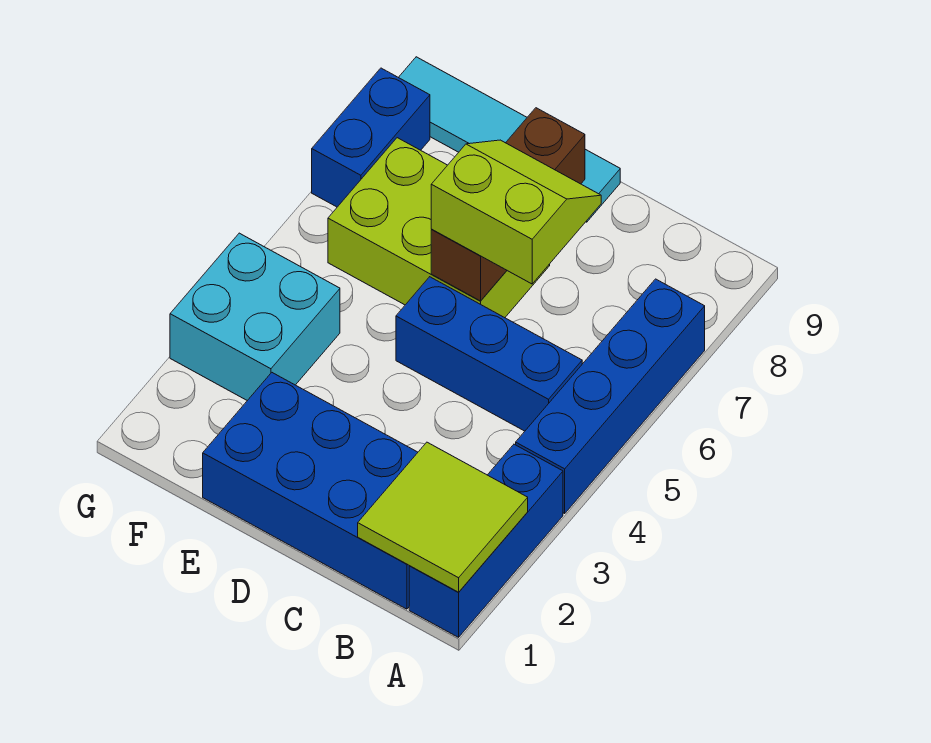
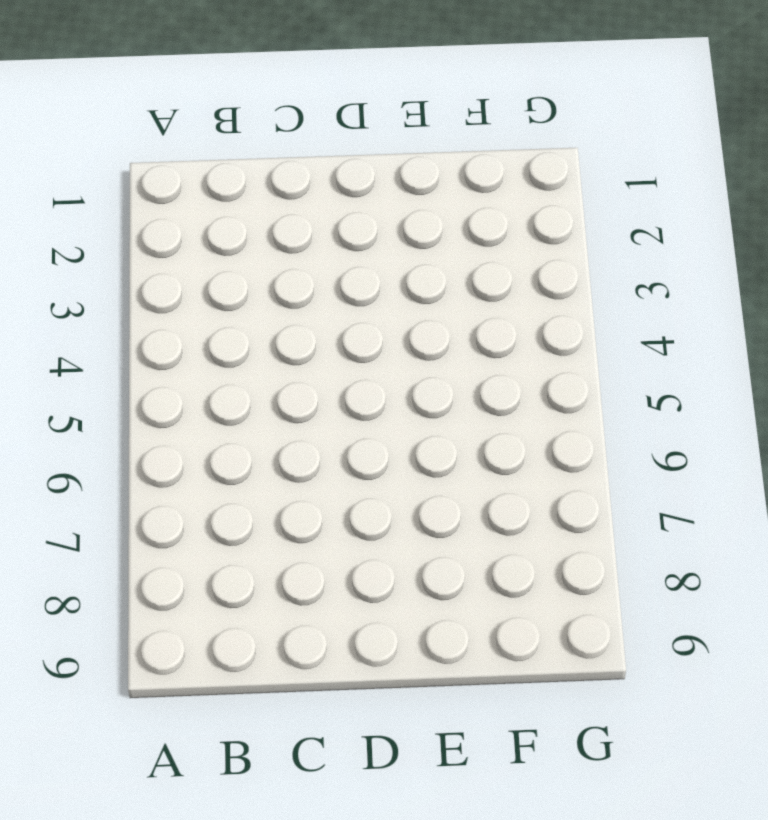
none -> blue brick A1:A3 level 1
none -> blue brick A4:A7 level 1

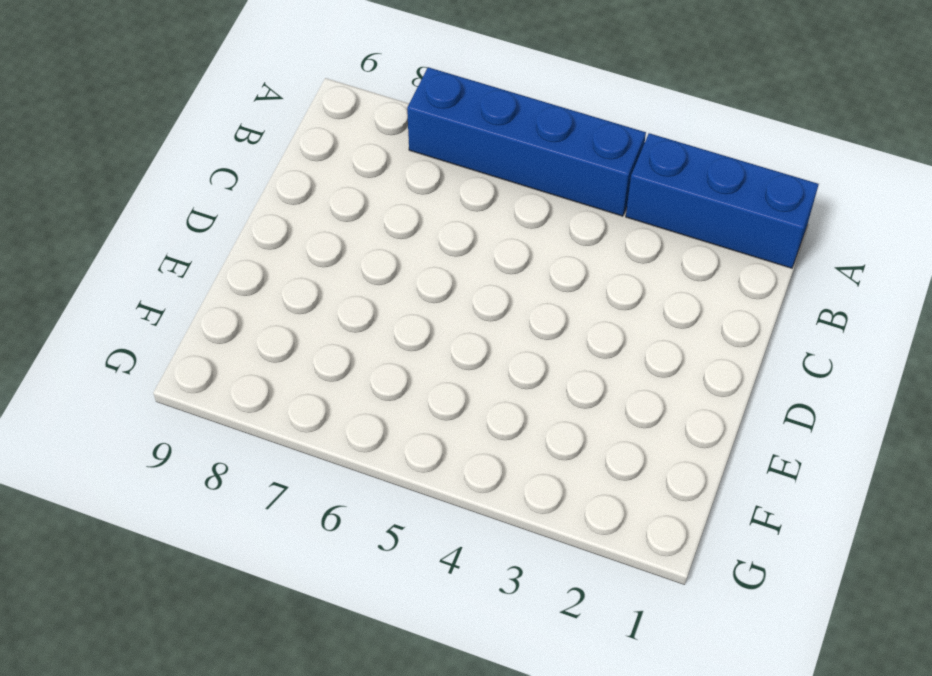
none -> blue brick B1:E2 level 1
none -> blue brick B5:D5 level 1

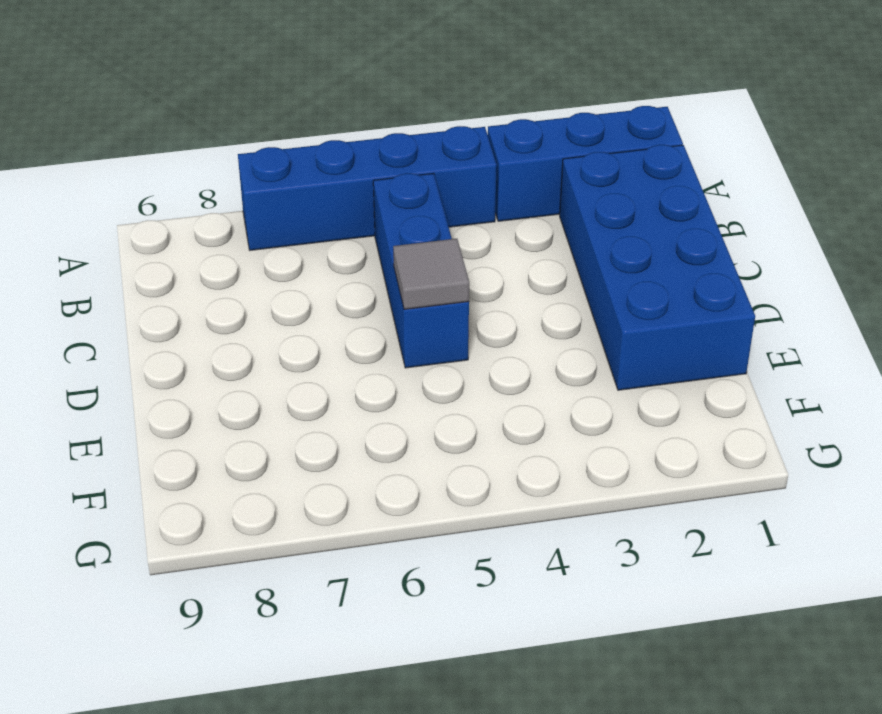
grey tile D5 level 2 -> none
none -> lime brick D6:F7 level 1
none -> cyan tile D9:G9 level 1

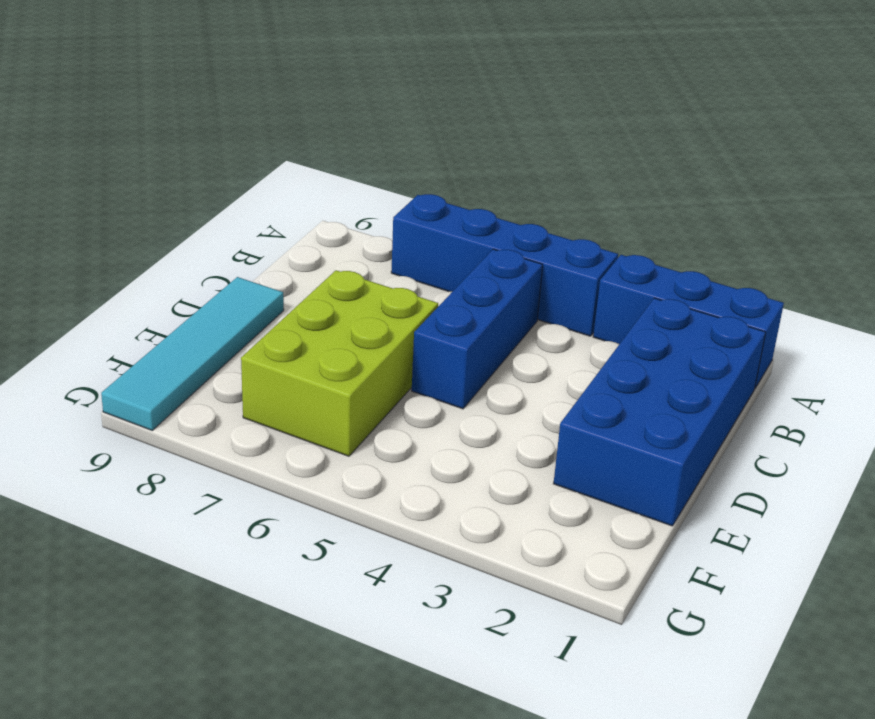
none -> cyan brick F3:G4 level 1
none -> blue brick G7:G8 level 1

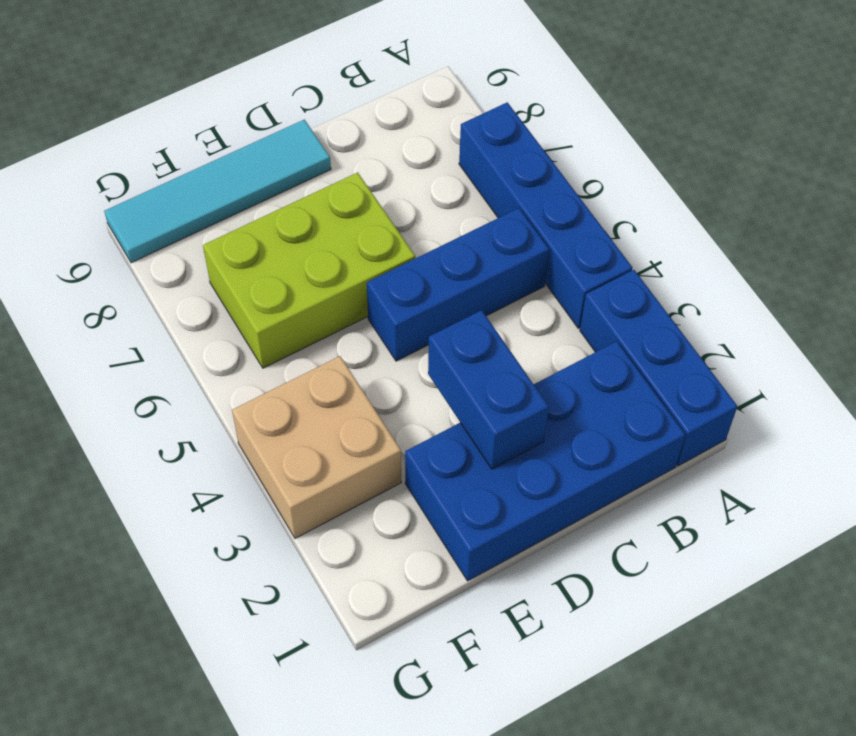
blue brick D2:D3 level 2 -> blue brick G7:G8 level 1
tan brick F3:G4 level 1 -> cyan brick F3:G4 level 1
none -> lime tile A1:B2 level 2
none -> brown brick D6:D8 level 2

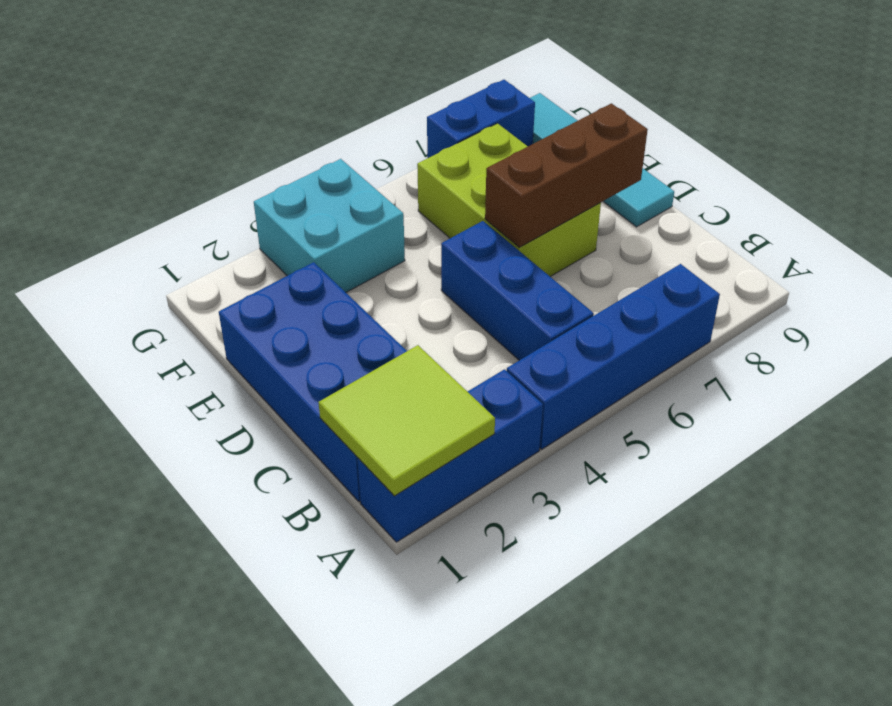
none -> lime slope C6:D7 level 3 top 6

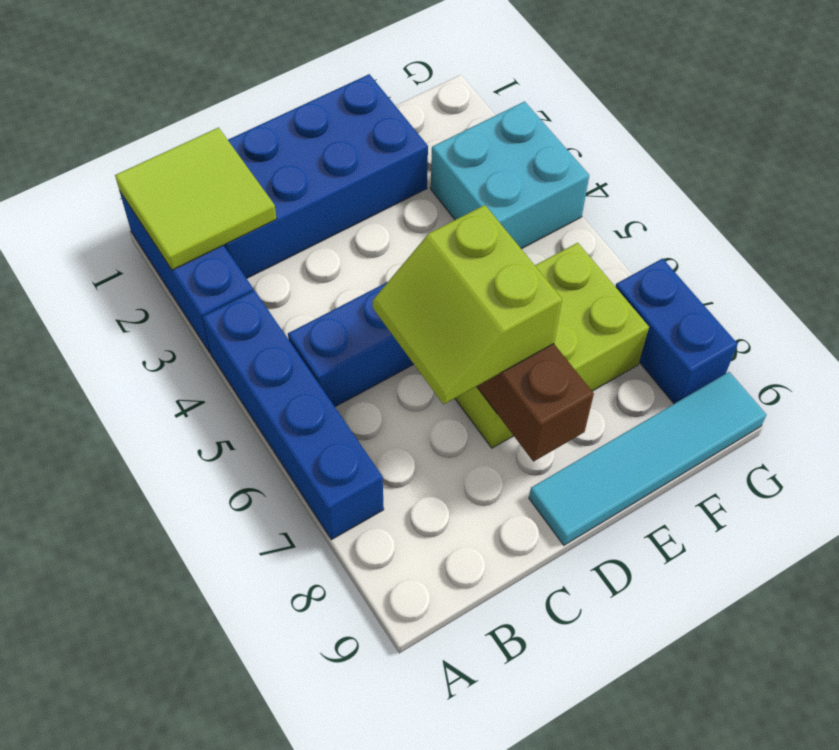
lime slope C6:D7 level 3 top D -> lime slope C6:D7 level 3 top 6

